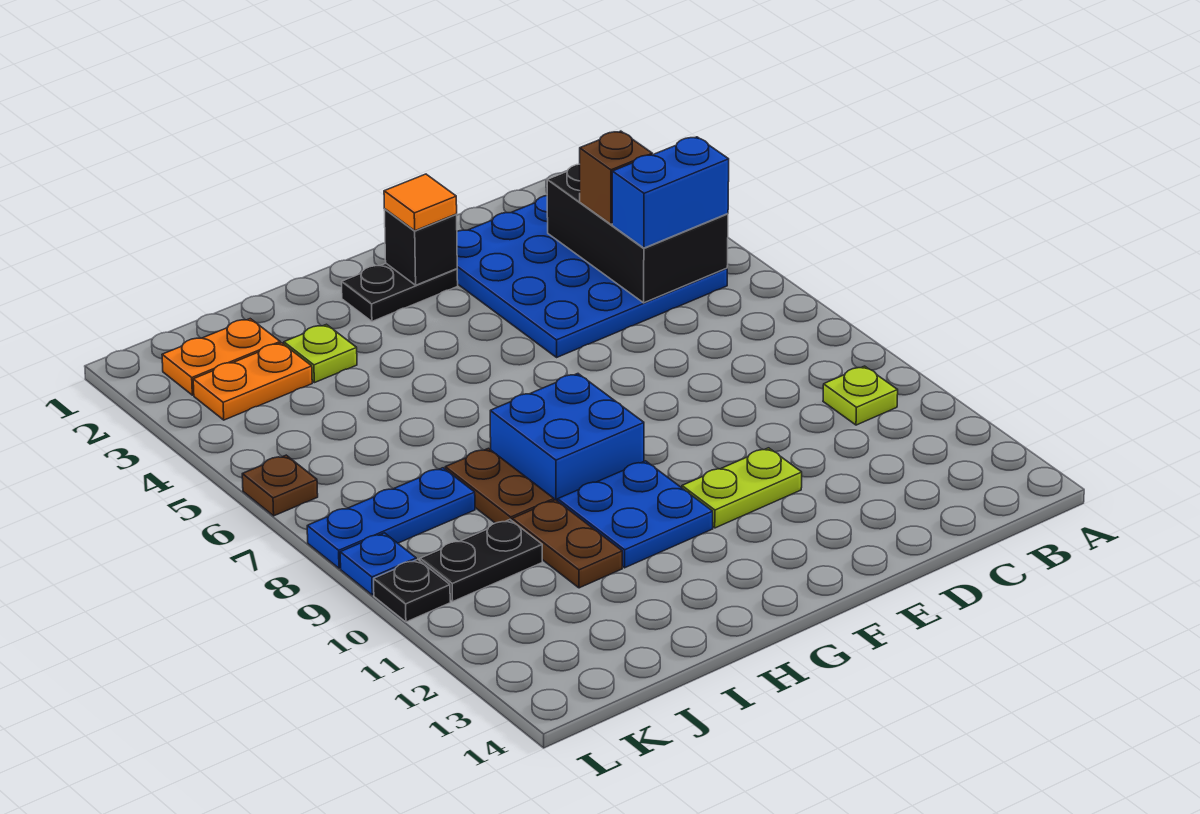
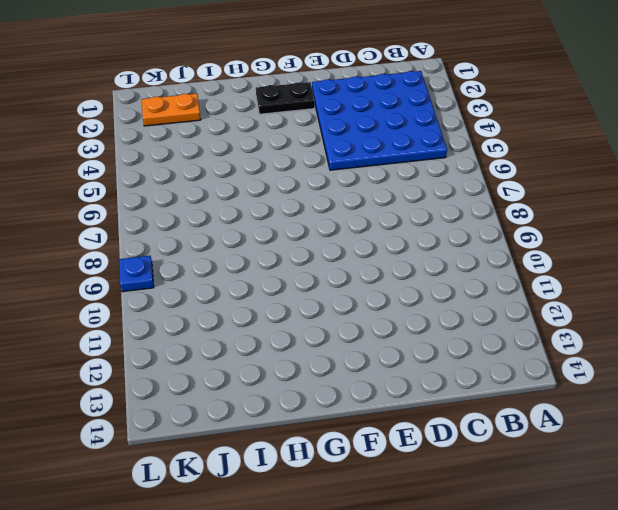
none -> lime plate B10 level 1
none -> lime plate E11:F11 level 1
none -> blue brick G8:H9 level 1

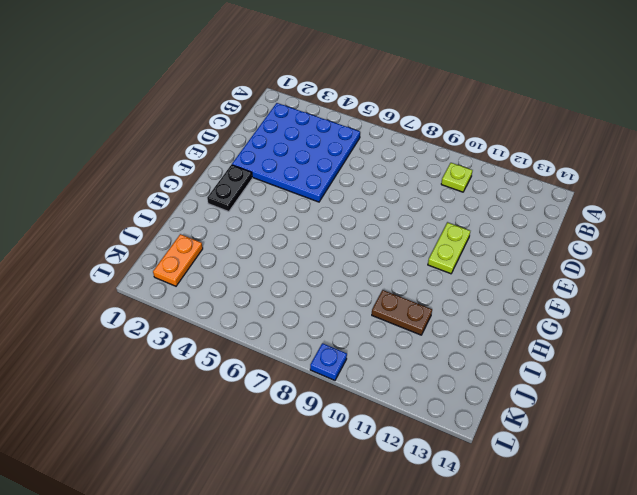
none -> blue brick G8:H9 level 1
none -> blue plate G10:H11 level 1
none -> lime plate I3 level 1

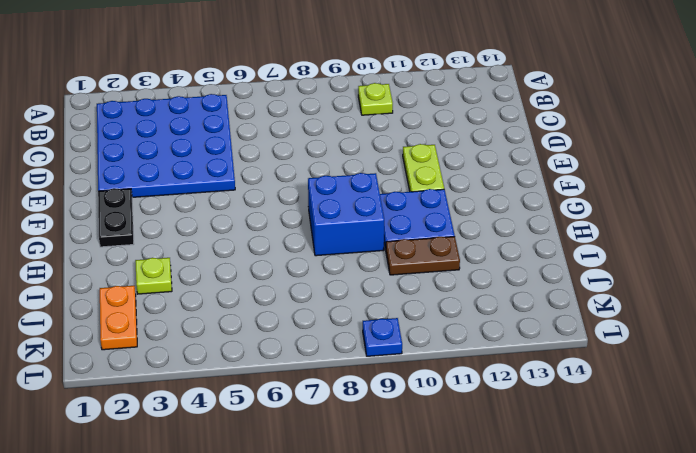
none -> brown plate I8:I9 level 1
none -> orange plate J3:K3 level 1
none -> blue plate J8:L8 level 1

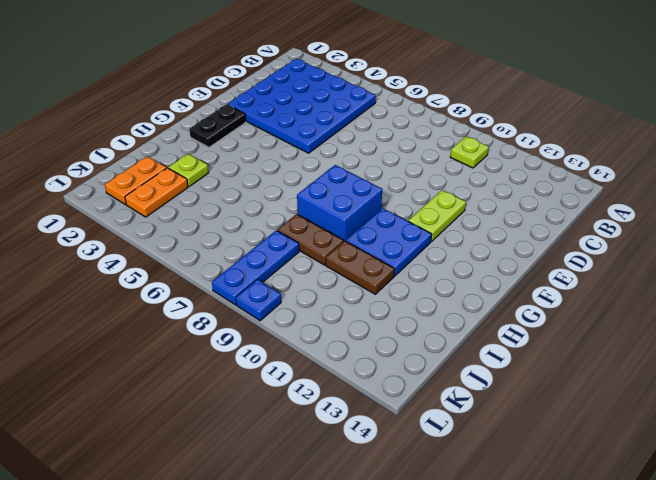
none -> black plate J10:K10 level 1
none -> brown plate L6 level 1
none -> black plate L10 level 1

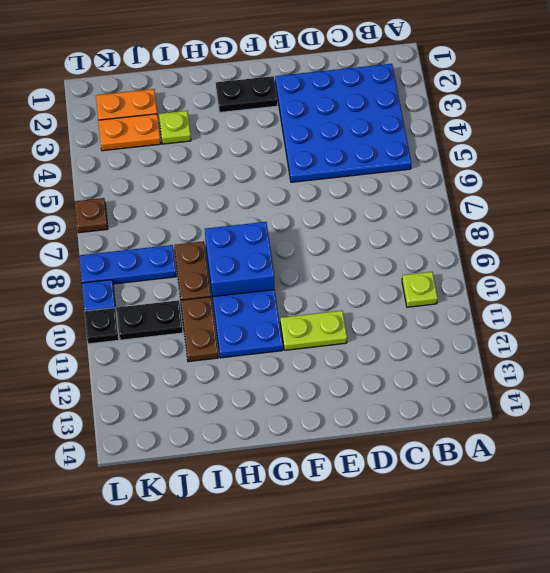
none -> black brick B3:C5 level 2
none -> black brick F2 level 2
none -> blue brick B5:C5 level 3

